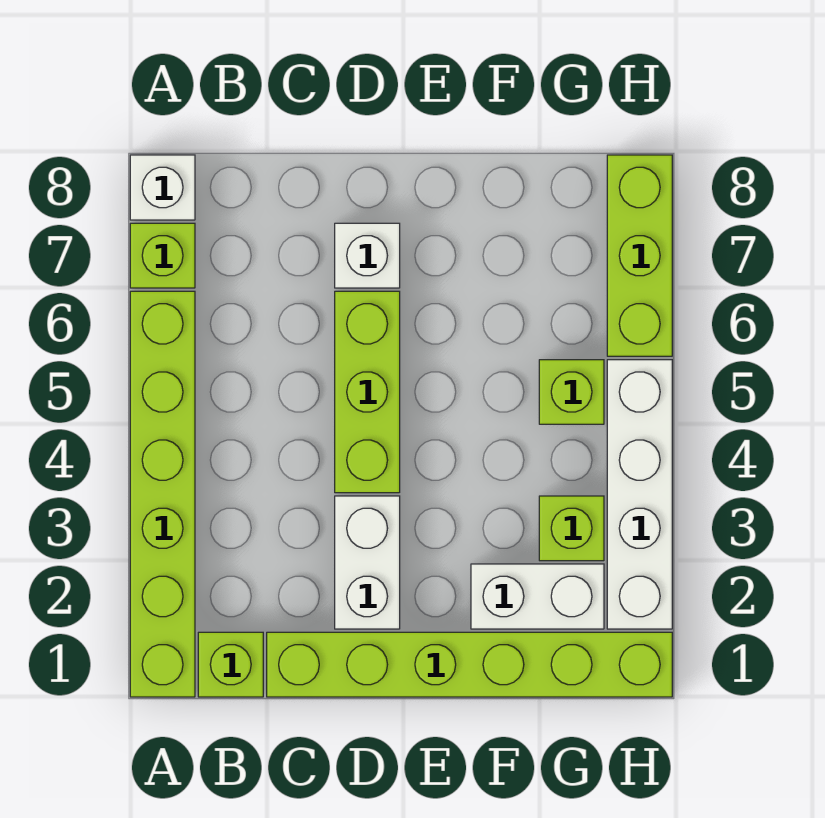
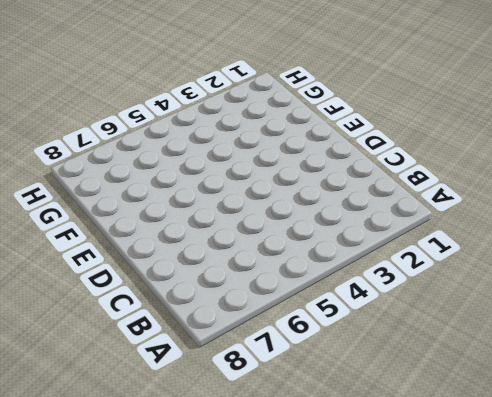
none -> lime brick A1:A6 level 1
none -> lime brick A7 level 1
none -> white brick A8 level 1

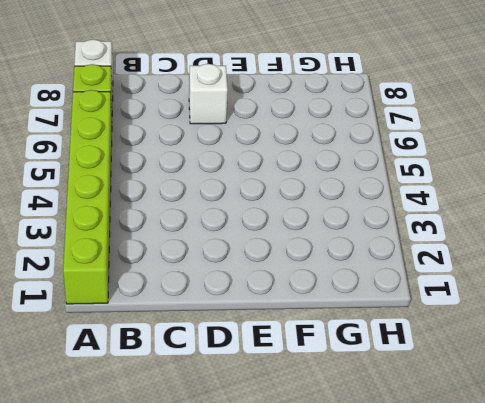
none -> lime brick B1 level 1
none -> lime brick C1:H1 level 1
none -> white brick D2:D3 level 1

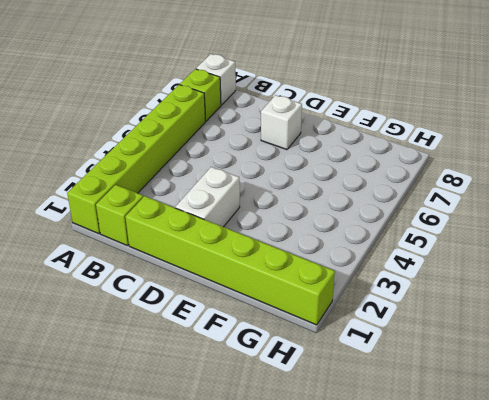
none -> lime brick D4:D6 level 1
none -> white brick F2:G2 level 1
none -> lime brick G3 level 1

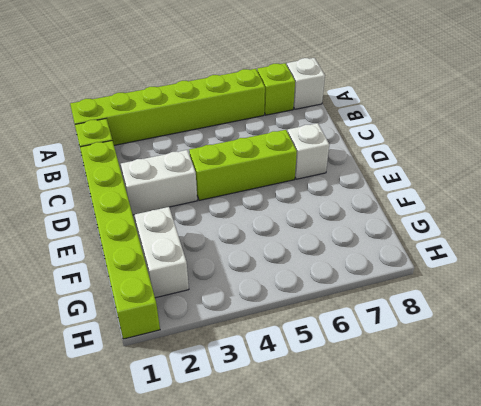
none -> lime brick G3 level 1
none -> lime brick G5 level 1
none -> white brick H2:H5 level 1

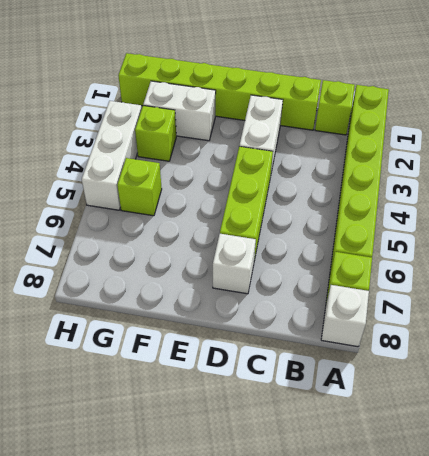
white brick H3:H5 level 1 -> white brick H2:H5 level 1
none -> lime brick H6:H8 level 1

